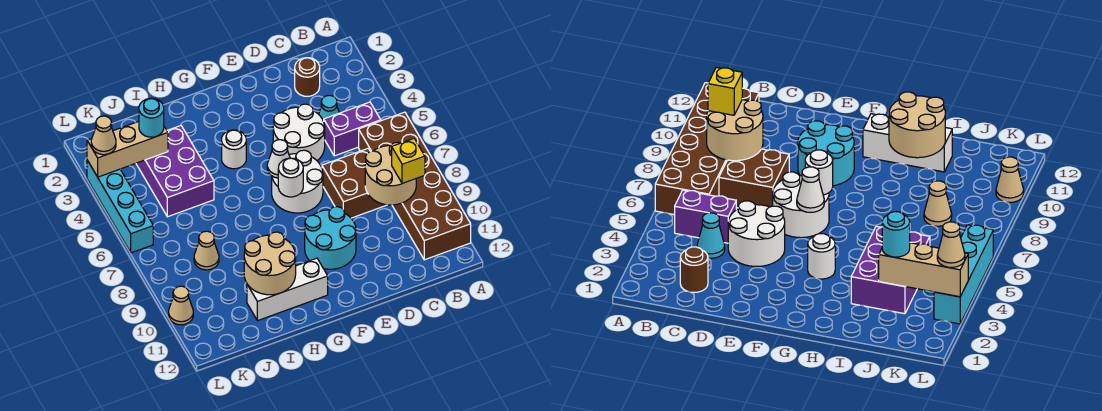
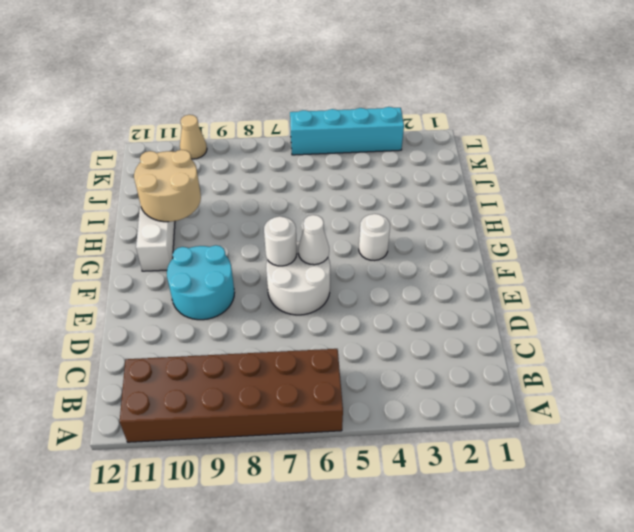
none -> purple brick B5:C5 level 1
none -> brown round brick C2 level 1
none -> cyan cone C4 level 1

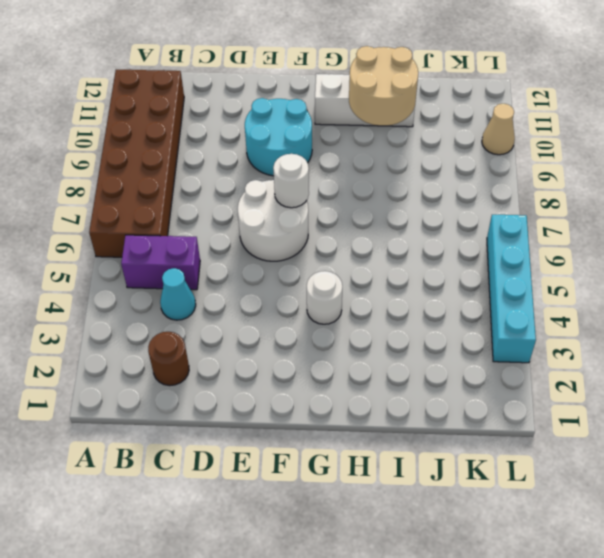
none -> brown brick C7:D8 level 1
none -> white round brick D4:E5 level 1
none -> purple brick I3:J5 level 1

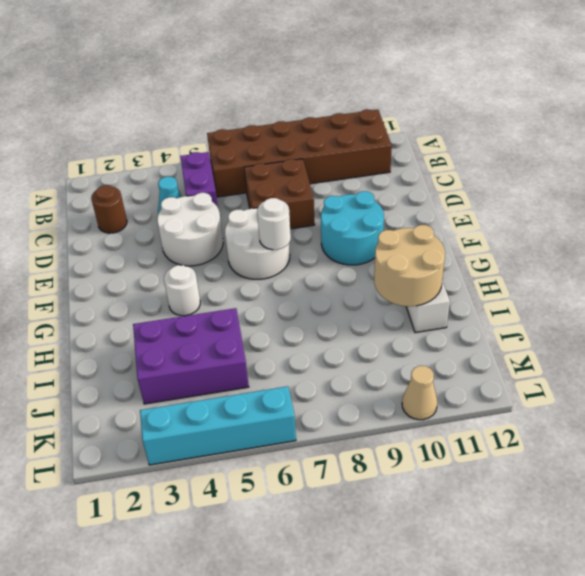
none -> tan cone J8 level 1
none -> tan round brick B8:C9 level 2
none -> white cone F6 level 2

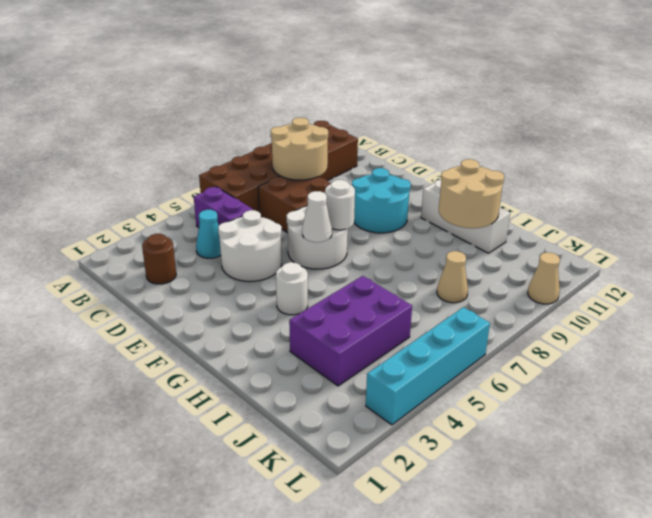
none -> tan brick J3:L3 level 2
none -> yellow brick B9 level 3
none -> cyan round brick J3 level 3

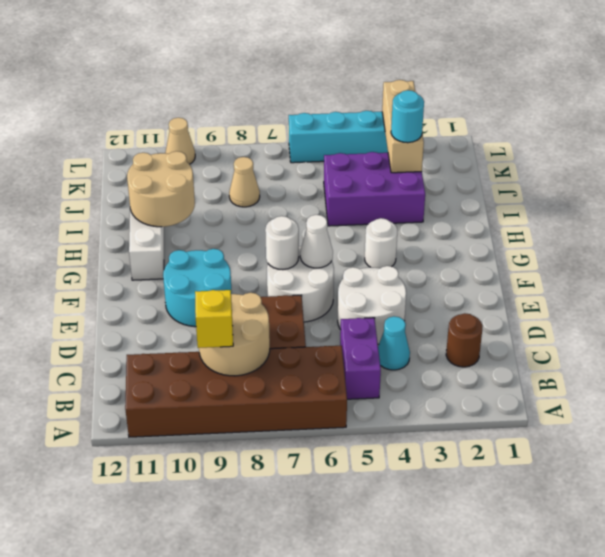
none -> tan cone L3 level 3

